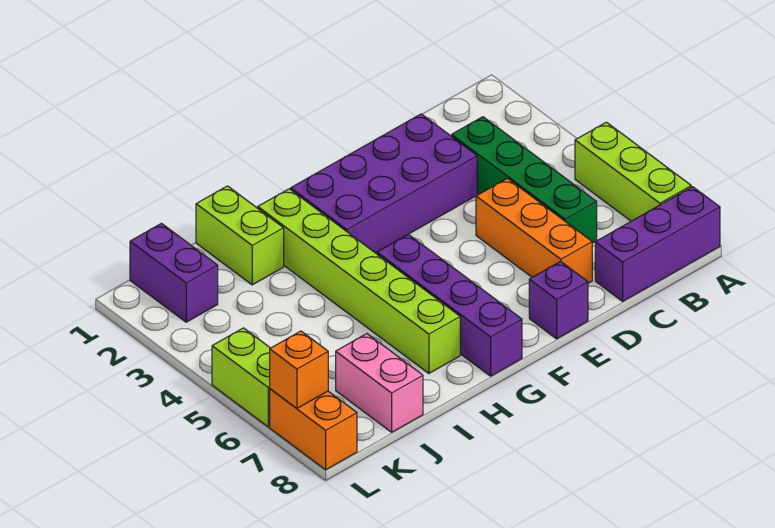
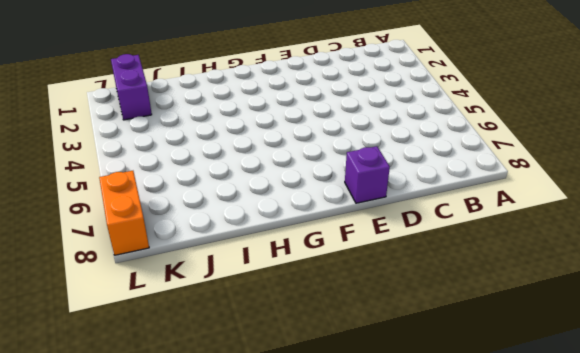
none -> lime brick A5:A7 level 1
none -> purple brick A8:C8 level 1
none -> green brick C3:C6 level 1

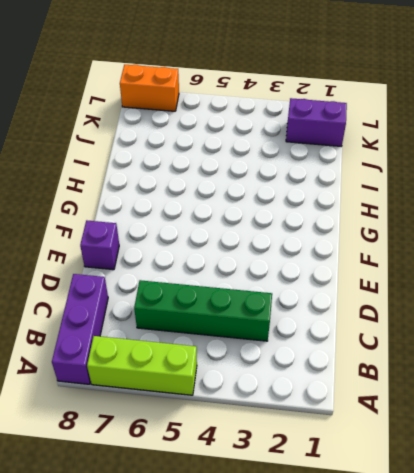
none -> purple brick D2:G3 level 1
none -> orange brick D5:D7 level 1
none -> purple brick G5:G8 level 1

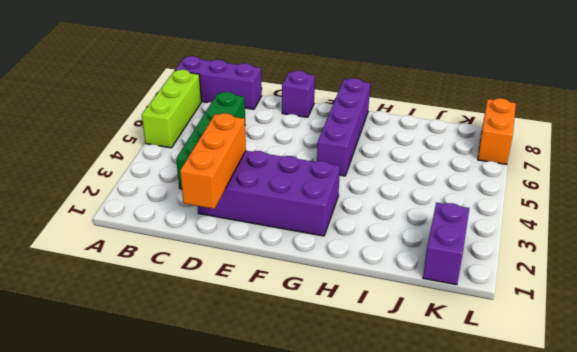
orange brick D1:D3 level 2 -> orange brick D5:D7 level 1
none -> lime brick H2:H7 level 1
none -> lime brick I1:I2 level 1
none -> pink brick J7:J8 level 1

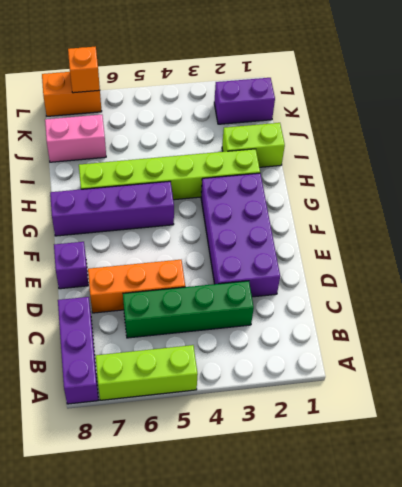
none -> lime brick L5:L6 level 1

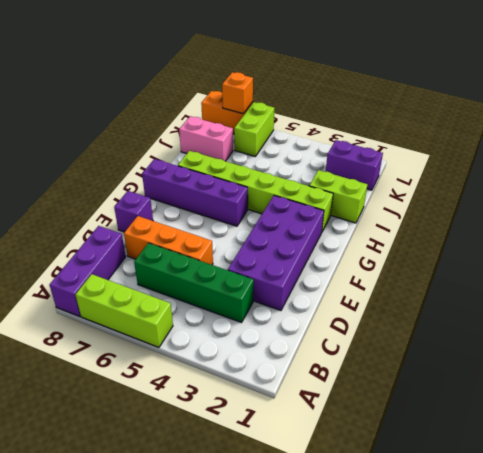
lime brick K6:L6 level 1 -> lime brick L5:L6 level 1

